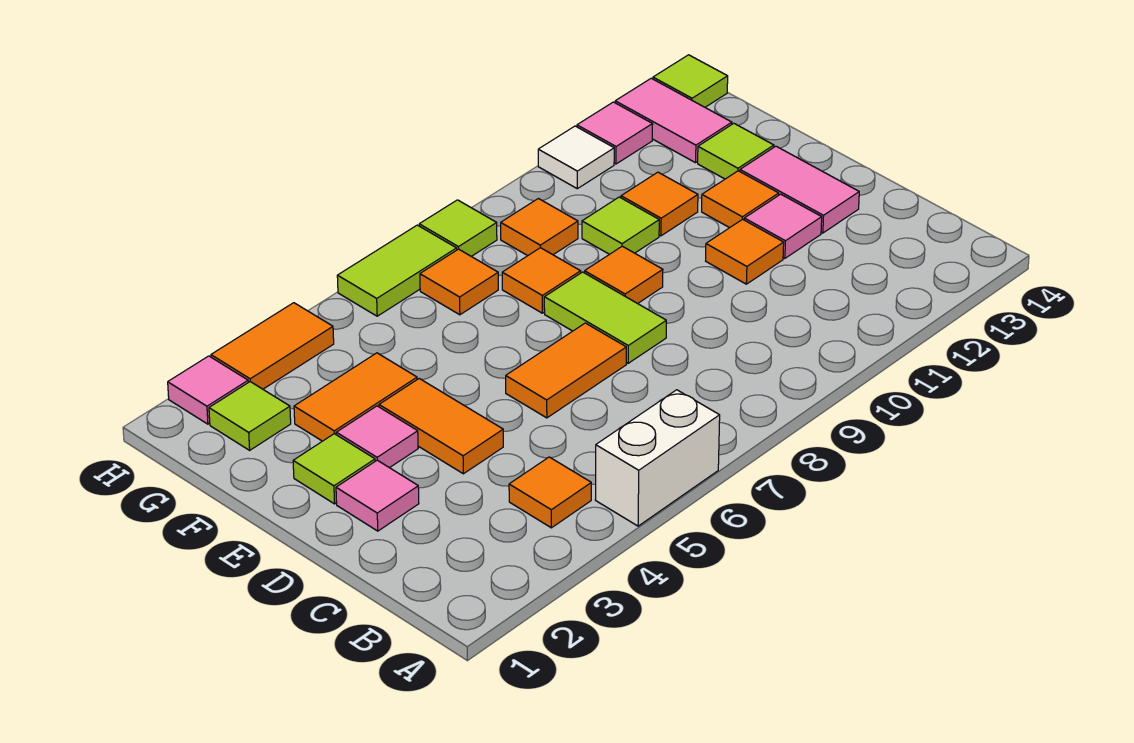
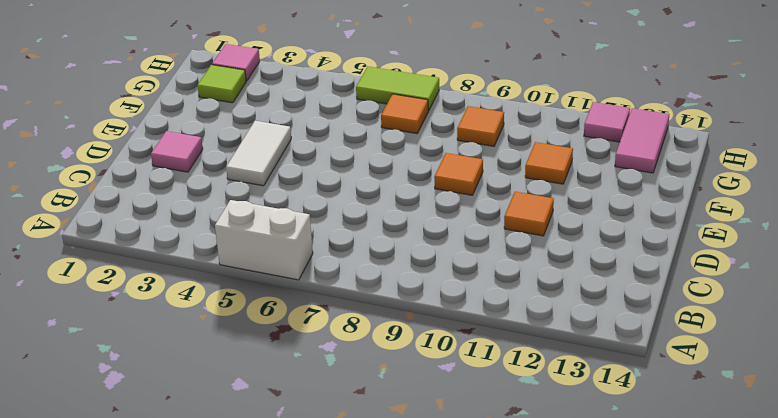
white tile D4:E4 level 1 -> orange tile D4:E4 level 1
none -> orange tile B4 level 1
none -> orange tile D6:D7 level 1
none -> lime tile D8:E8 level 1

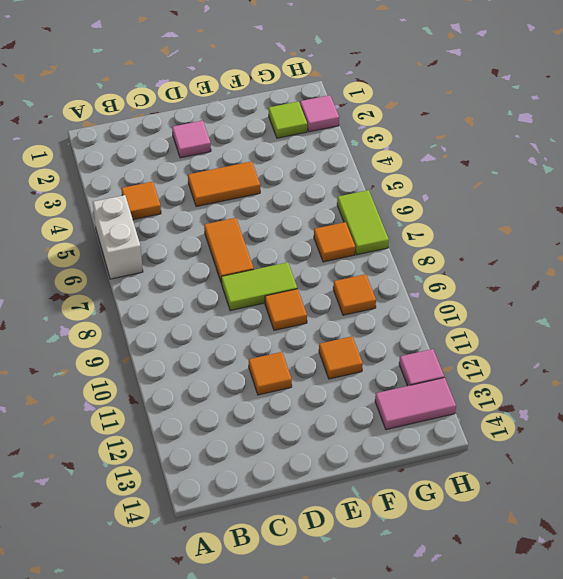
none -> pink tile D12 level 1
none -> pink tile D13:E13 level 1
none -> lime tile E2 level 1

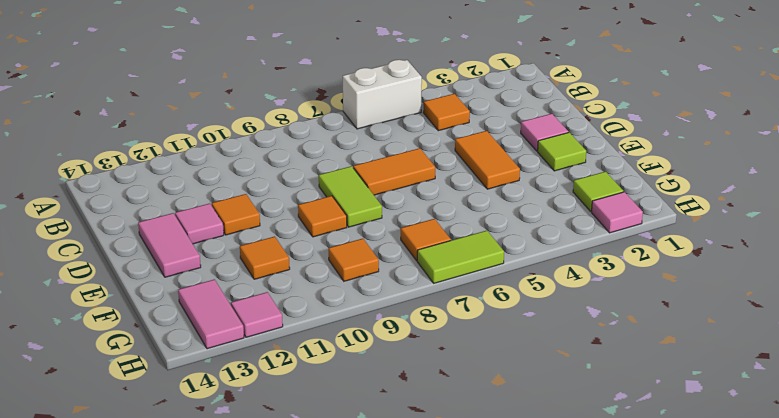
none -> pink tile E3 level 1
none -> orange tile E12 level 1
none -> orange tile F3:F4 level 1

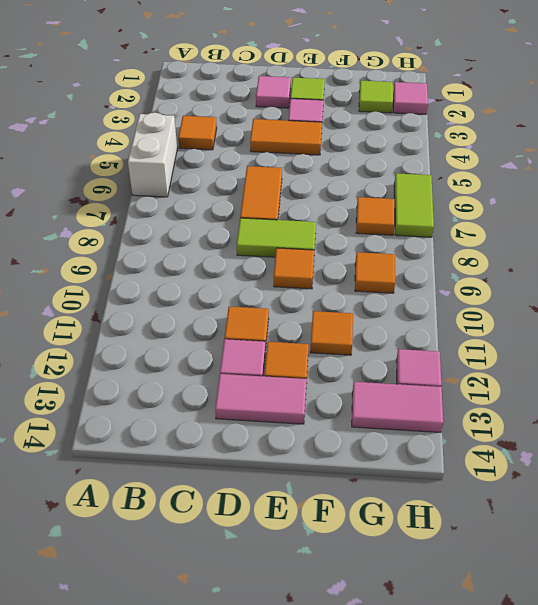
none -> orange tile F3:F4 level 1
none -> orange tile F8 level 1
none -> lime tile F10 level 1

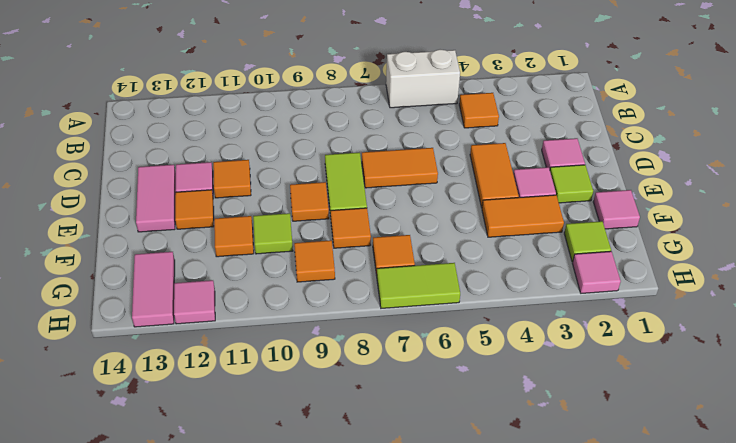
pink tile F1 level 1 -> none
none -> lime tile F13 level 1
none -> orange tile H3:H4 level 1
none -> lime tile H8 level 1

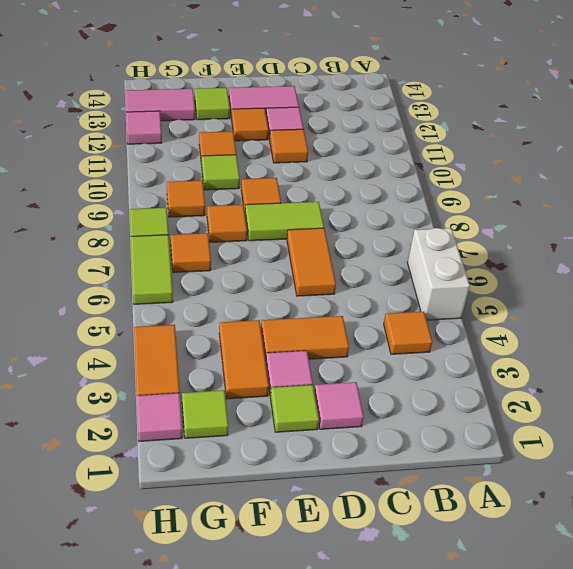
none -> white tile H11 level 1
none -> lime tile H14 level 1

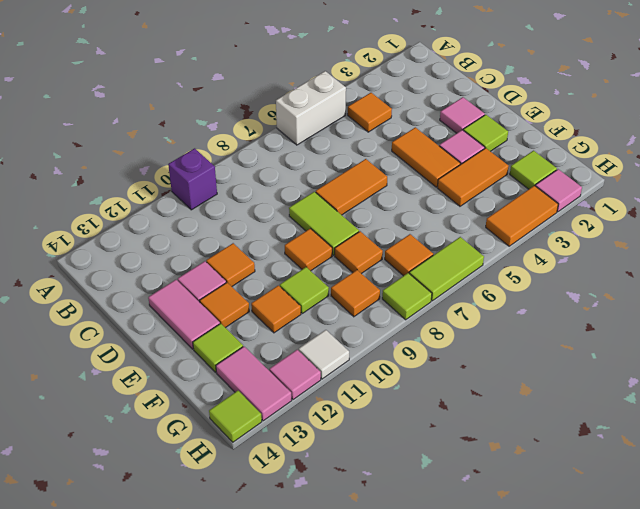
purple brick A10 level 1 -> none

